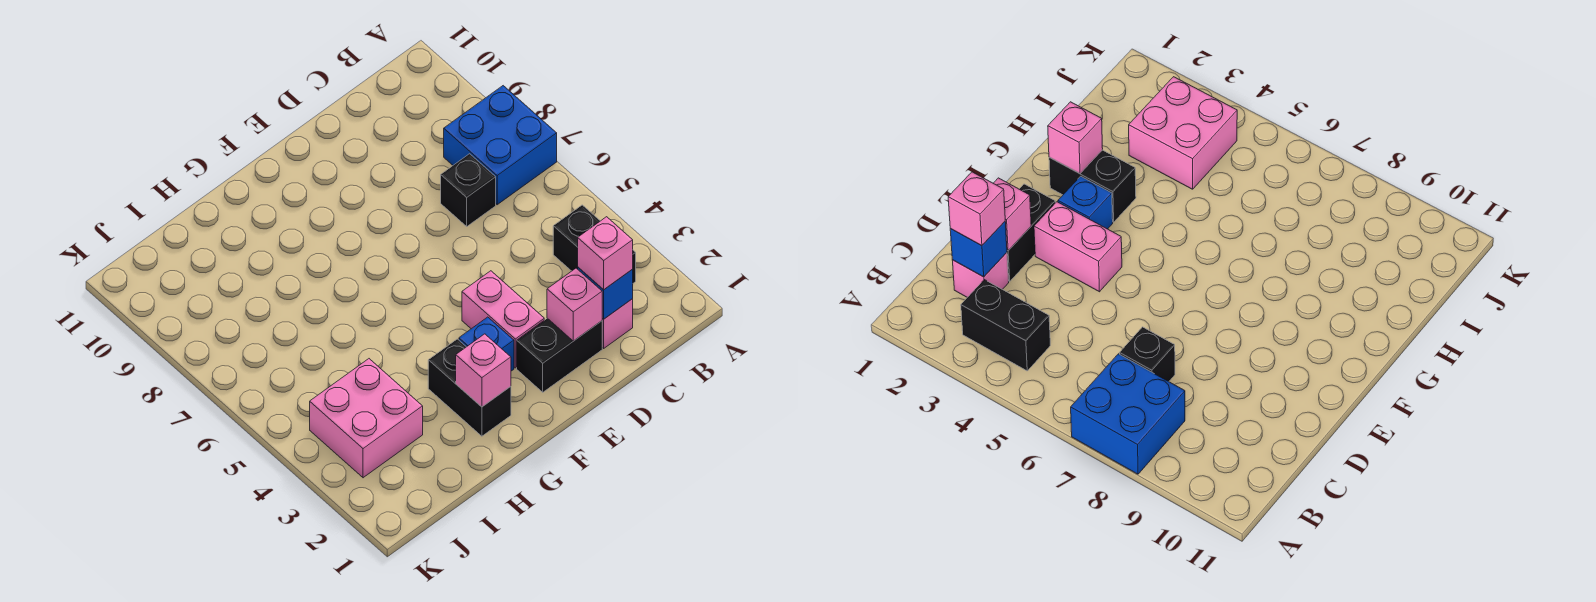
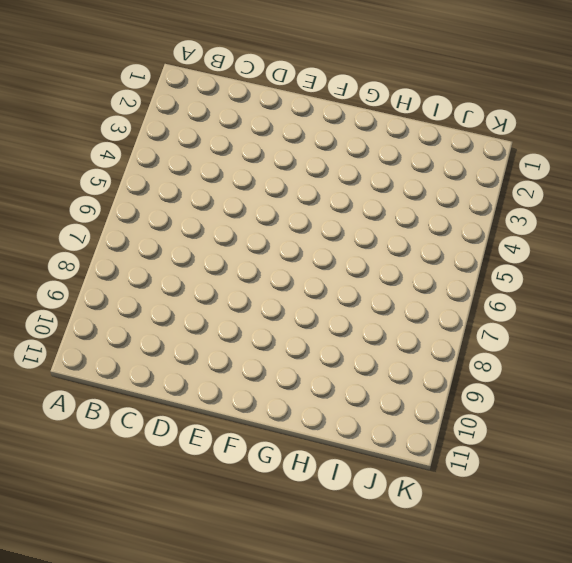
none -> blue brick A7:B8 level 1
none -> black brick B3:B4 level 1
none -> pink brick C2 level 1

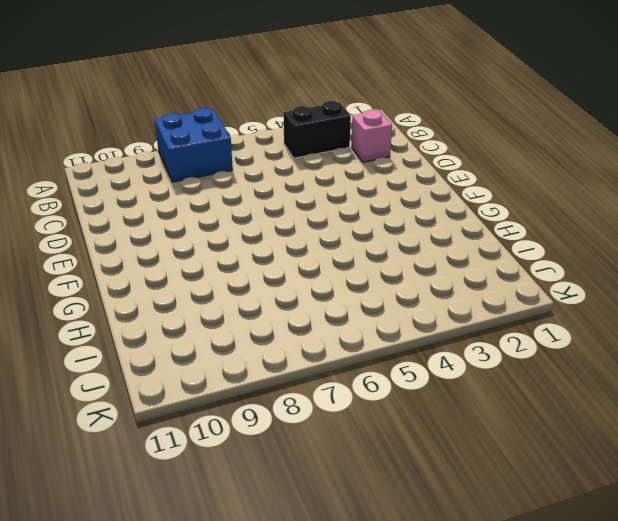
none -> black brick C7 level 1
none -> black brick D2:E2 level 1
none -> pink brick E3:E4 level 1

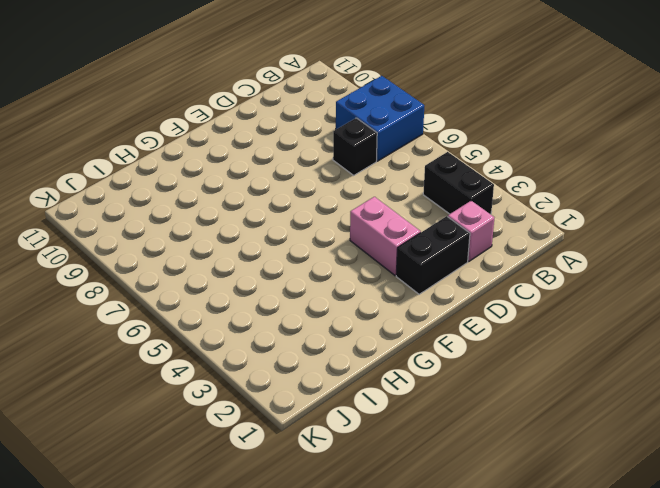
none -> blue brick F3 level 1
none -> black brick G2:G3 level 1
none -> pink brick I3:J4 level 1

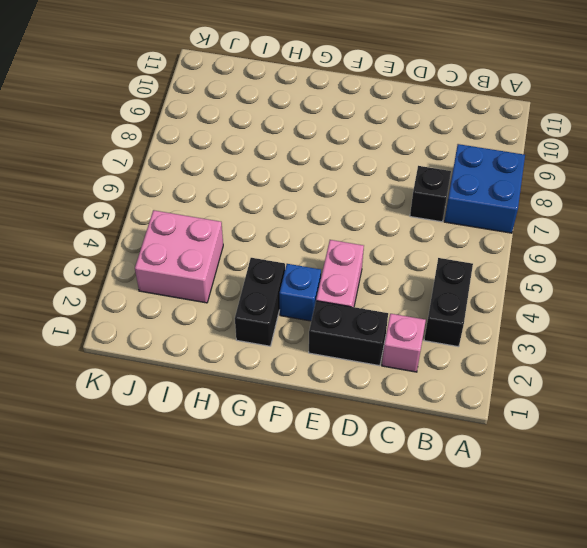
none -> blue brick C2 level 2
none -> pink brick D2 level 2
none -> pink brick G2 level 2

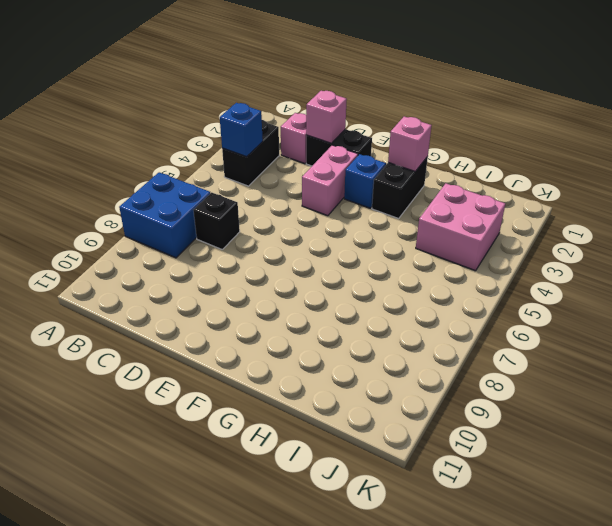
blue brick B4 level 2 -> blue brick C2 level 2
none -> pink brick C2 level 3

